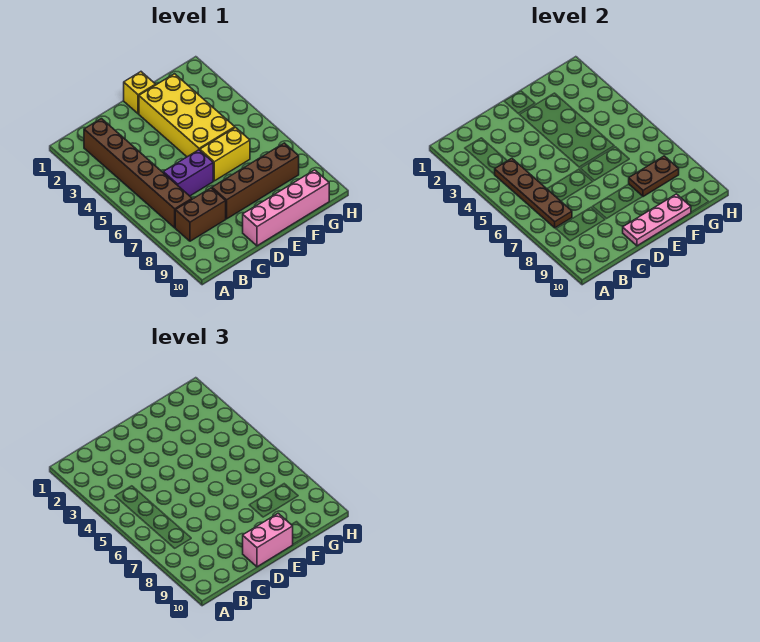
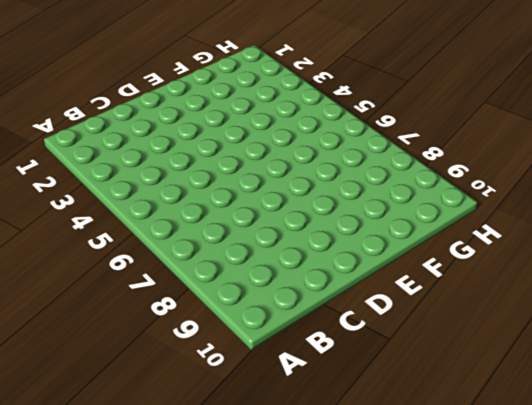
none -> brown brick B2:B7 level 1
none -> brown brick B8:C8 level 1
none -> purple brick C6:D6 level 1

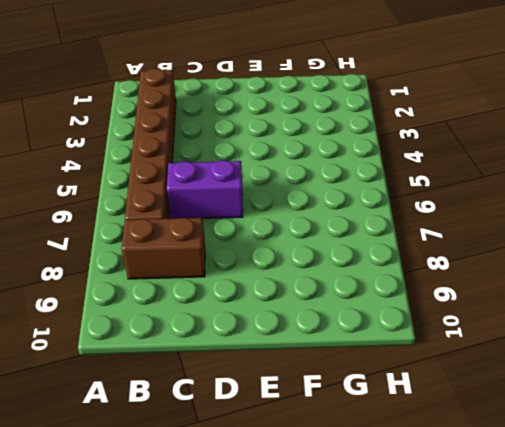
none -> brown brick D8:G8 level 1
none -> pink brick D10:G10 level 1
none -> yellow brick E1 level 1

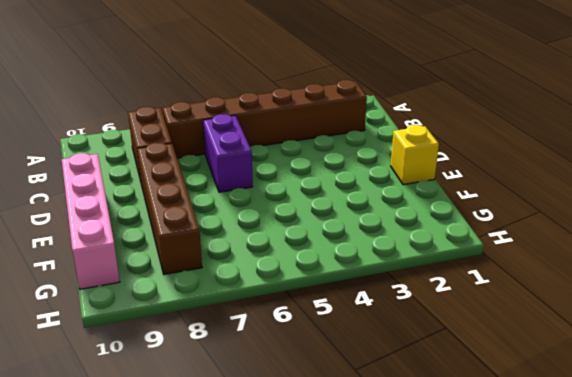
none -> yellow brick E2:F5 level 1
none -> yellow brick E6:F6 level 1
none -> brown plate B4:B7 level 2

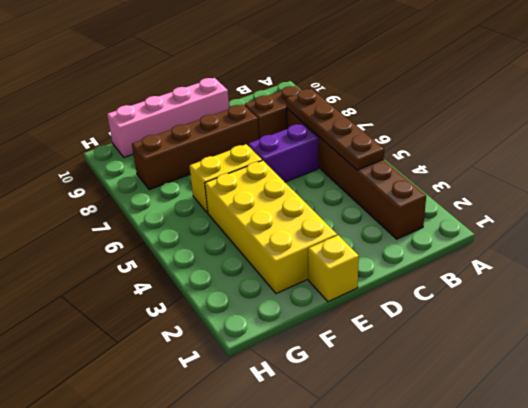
none -> pink plate D10:F10 level 2
none -> brown plate F8:G8 level 2
none -> pink brick D10:E10 level 3

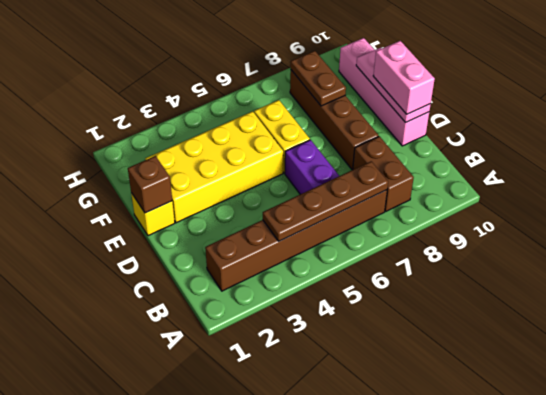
brown brick E1 level 2 -> none

